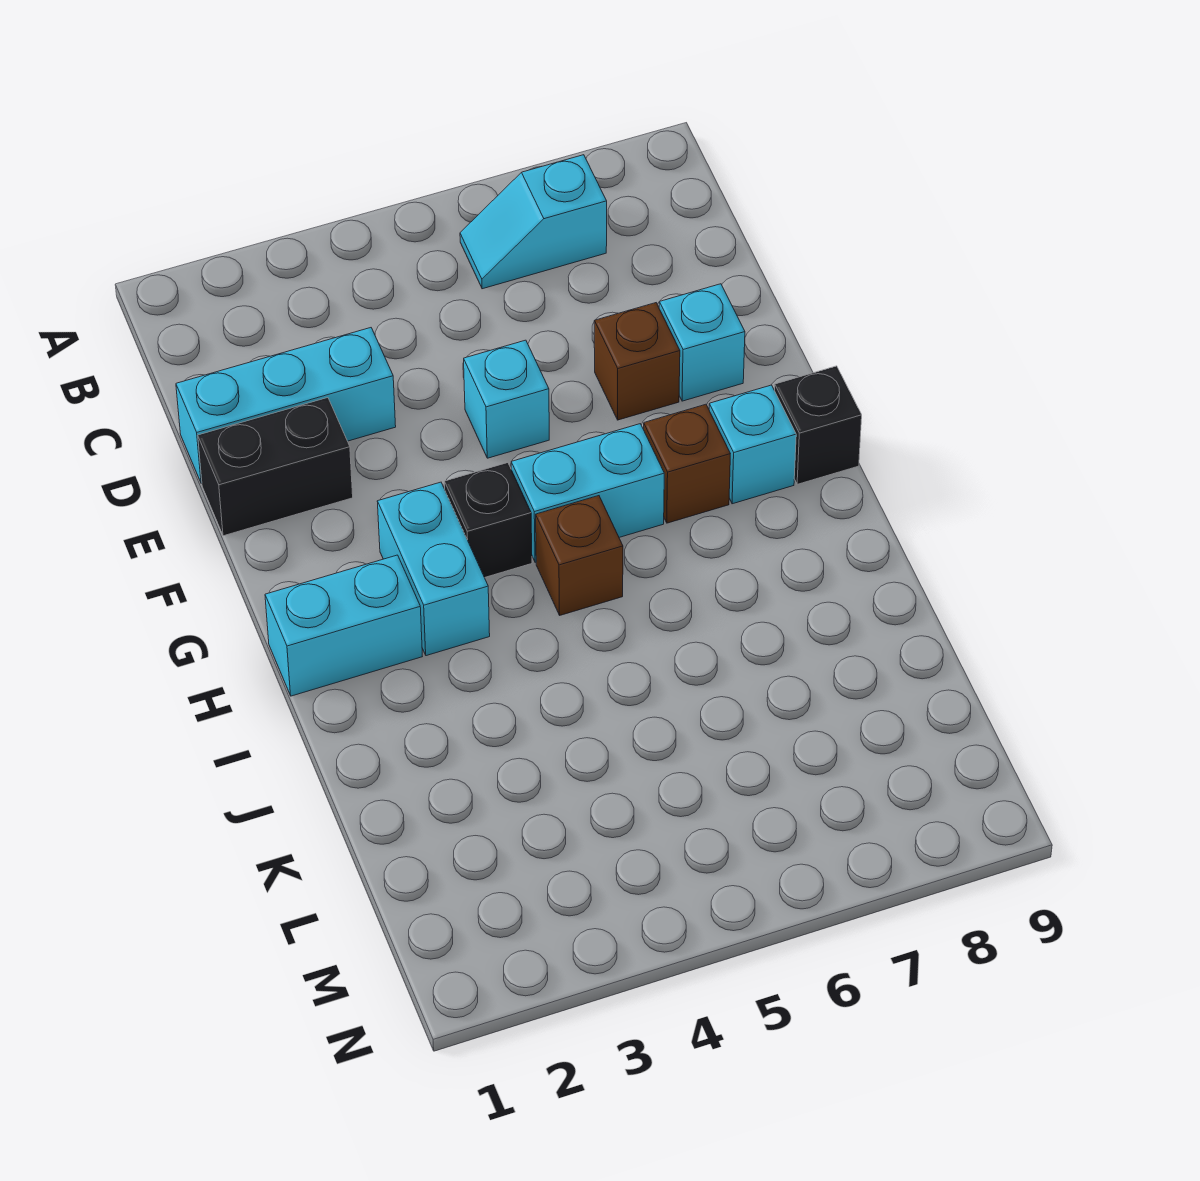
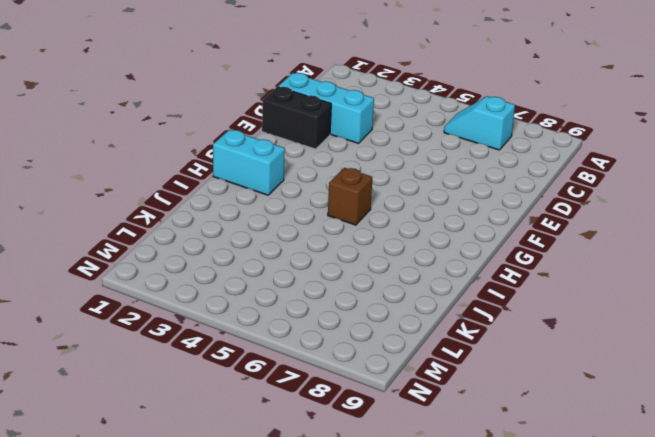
none -> cyan brick E5 level 1
none -> brown brick E7 level 1
none -> cyan brick E8 level 1

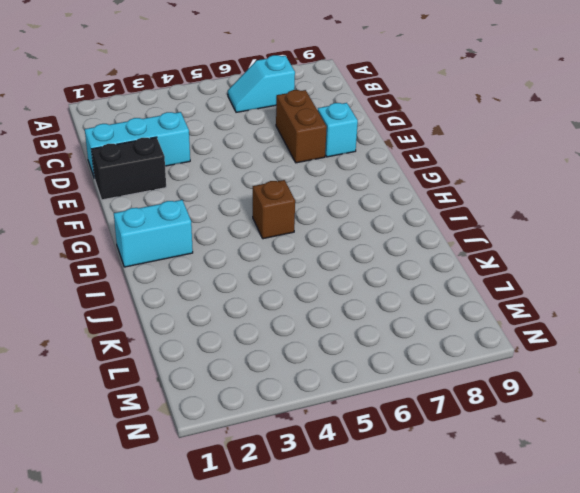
brown brick D7:E7 level 1 -> brown brick E7 level 1
none -> cyan brick E5 level 1
none -> cyan brick G3:H3 level 1
none -> black brick G4 level 1

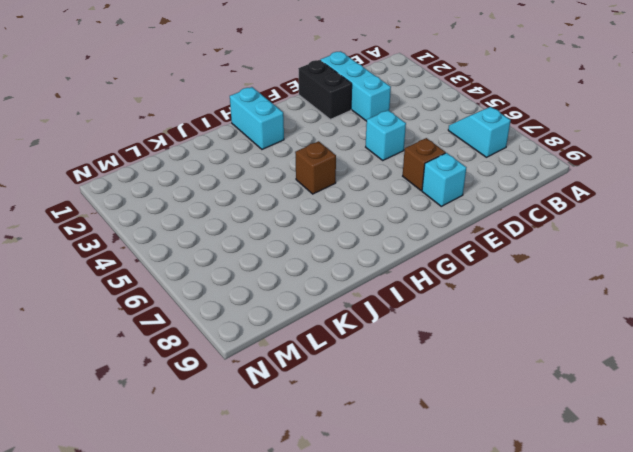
none -> cyan brick G3:H3 level 1
none -> black brick G4 level 1
none -> cyan brick G5:G6 level 1

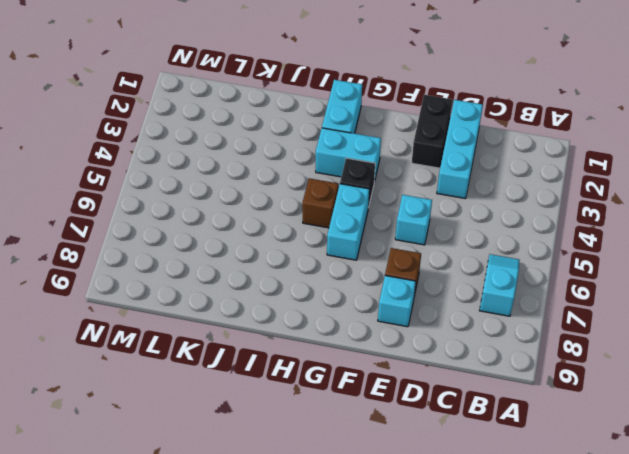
none -> brown brick G7 level 1
none -> cyan brick G8 level 1
none -> black brick G9 level 1

